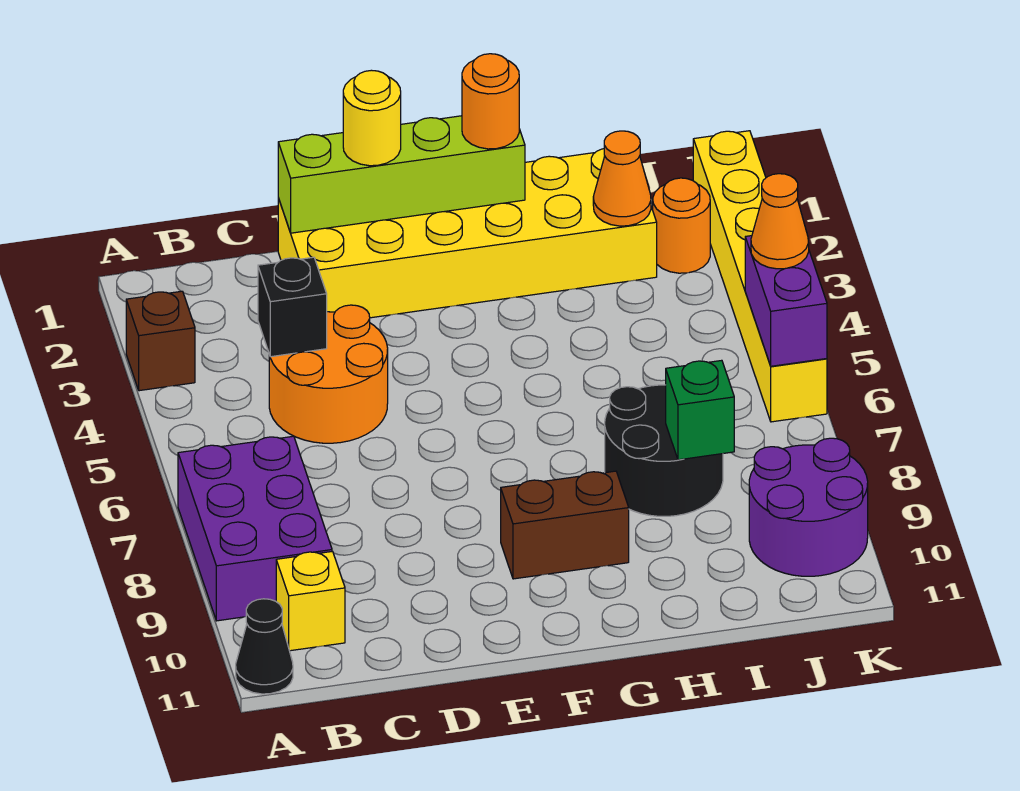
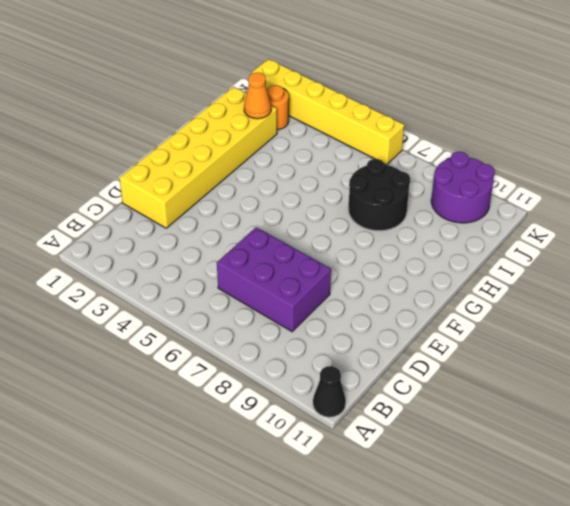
purple brick C6:D8 level 1 -> purple brick A7:B9 level 1
none -> brown brick A3 level 1
none -> yellow brick B10 level 1
none -> orange round brick C4:D5 level 1

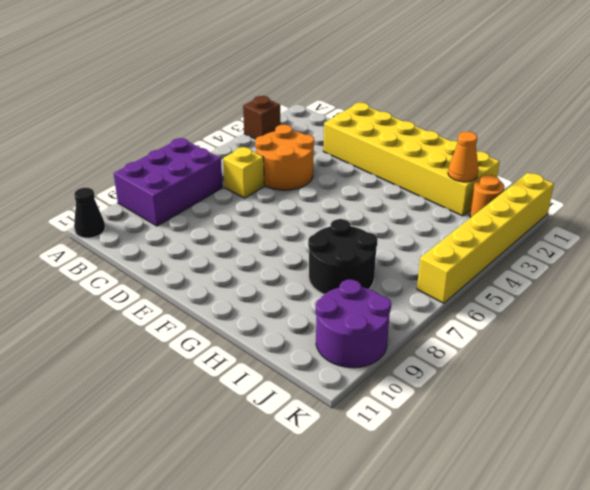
yellow brick C6 level 1 -> yellow brick B10 level 1
none -> brown brick F9:G9 level 1
none -> black brick C4 level 2
none -> lime brick D1:G1 level 2

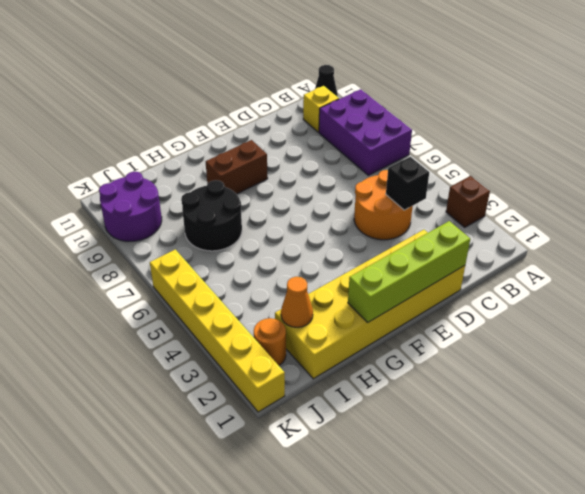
none -> green brick I8 level 2
none -> purple brick K5:K6 level 2
none -> yellow round brick E1 level 3

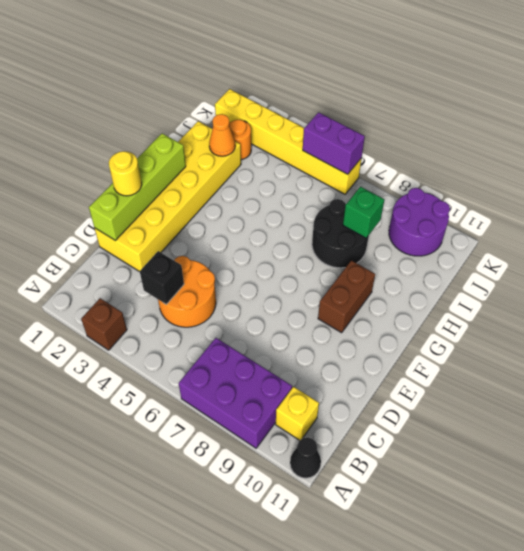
none -> orange round brick G1 level 3
none -> orange cone K5 level 3

